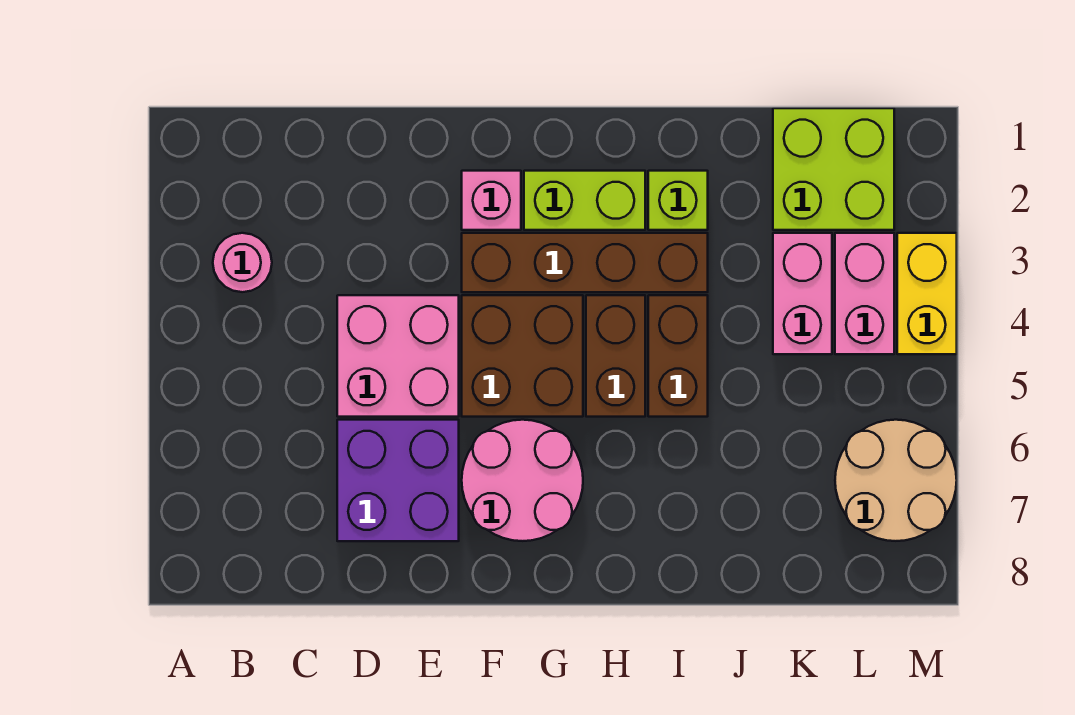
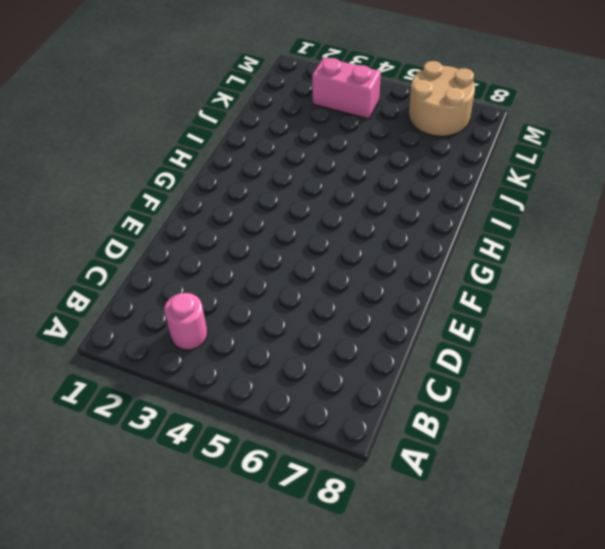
none -> pink brick D4:E5 level 1
none -> purple brick D6:E7 level 1
none -> pink brick F2 level 1

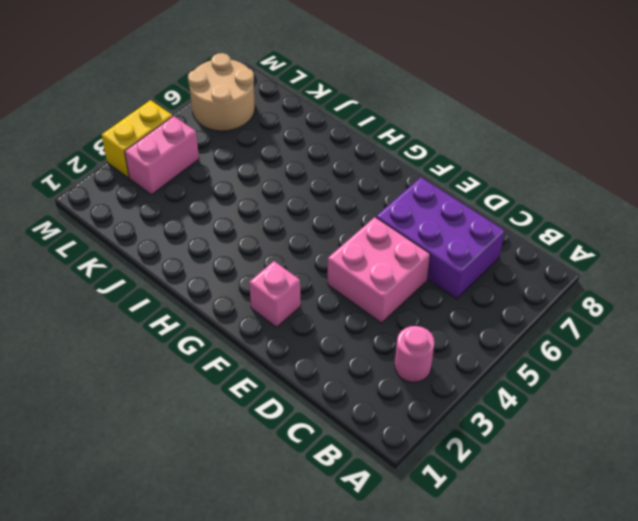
purple brick C6:E7 level 1 -> purple brick D6:E7 level 1
none -> brown brick F3:I3 level 1
none -> brown brick F4:G5 level 1
none -> pink round brick F6:G7 level 1

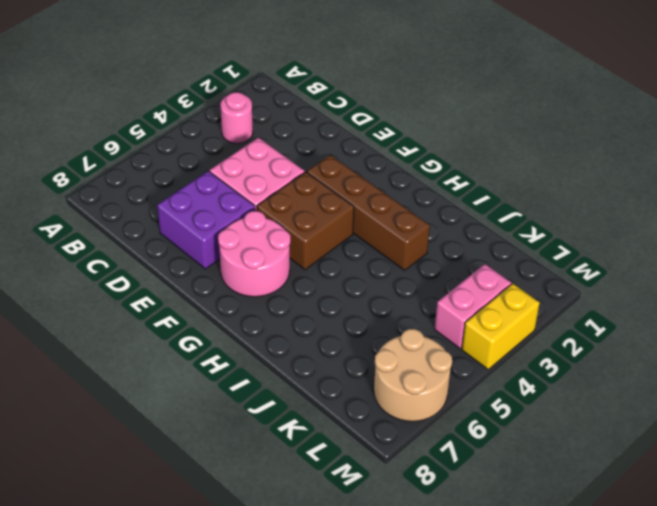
none -> pink brick F2 level 1
none -> lime brick G2:H2 level 1
none -> brown brick H4:H5 level 1

